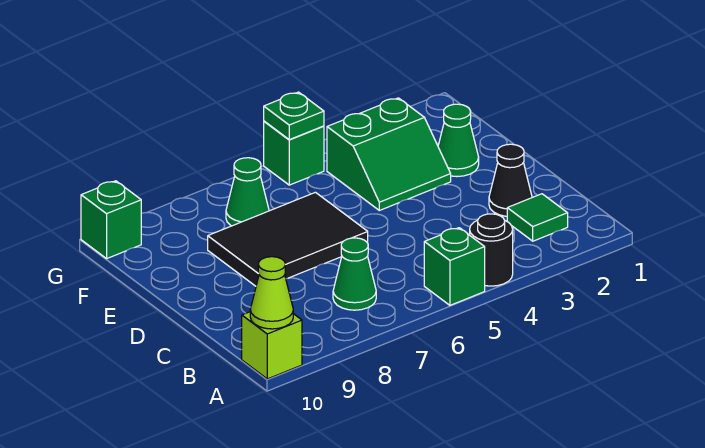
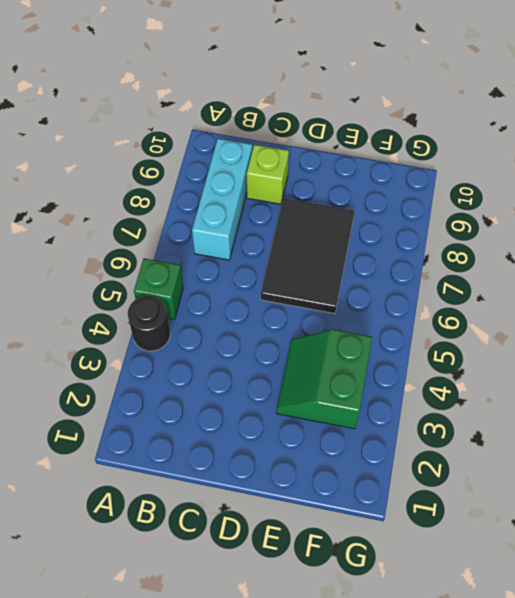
cyan brick B7:B9 level 1 -> green cone B7 level 1
lime brick C9 level 1 -> lime brick A10 level 1
none -> green tile B2 level 1
none -> black cone C2 level 1
none -> green cone E2 level 1

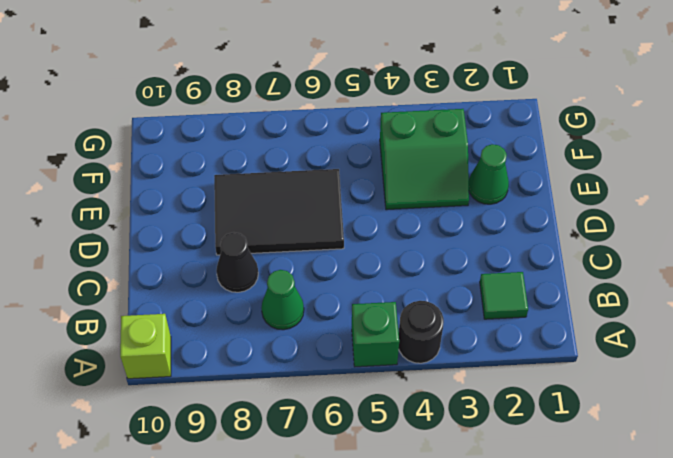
black cone C8 level 1 -> black cone C2 level 1
none -> green cone F7 level 1
none -> green brick G5 level 1
none -> green brick G10 level 1

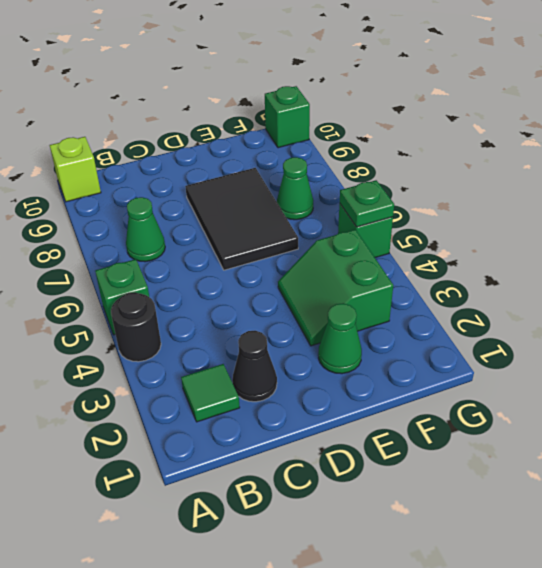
none -> lime cone A10 level 2

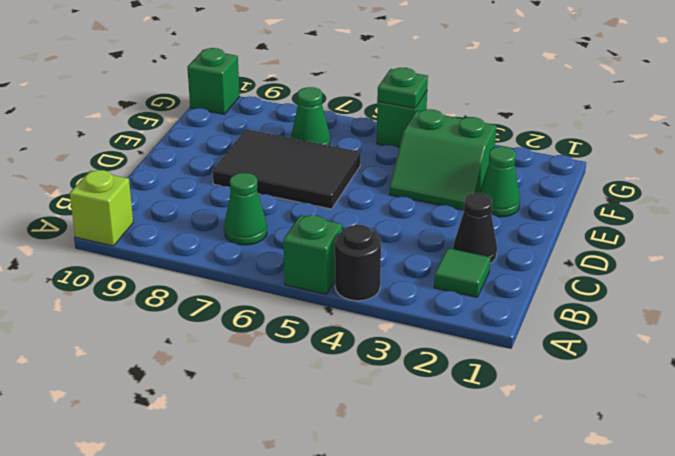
none -> lime cone A10 level 2

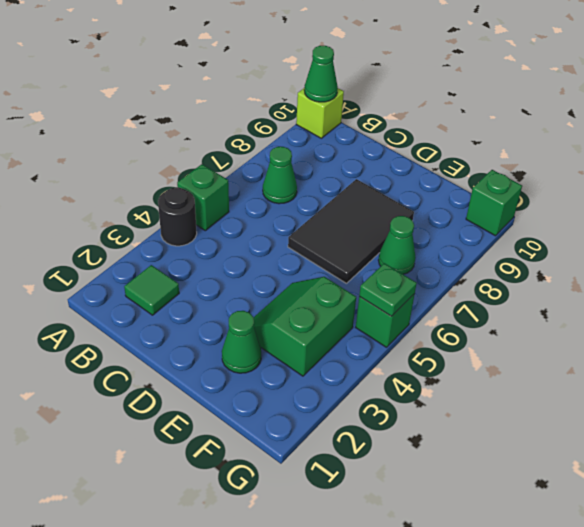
green cone A10 level 2 -> lime cone A10 level 2
none -> black cone C2 level 1

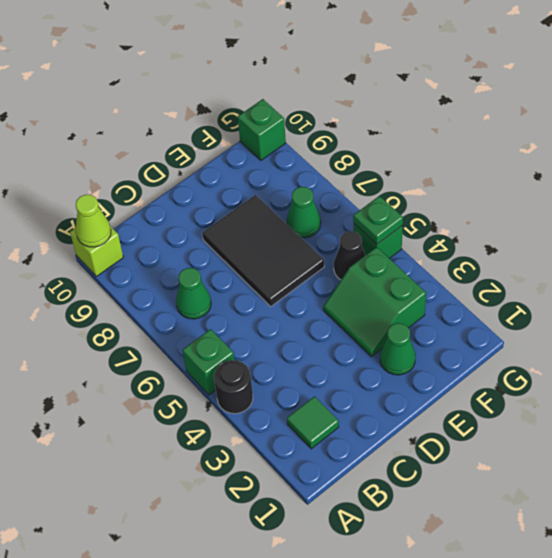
black cone F5 level 1 -> black cone C2 level 1

